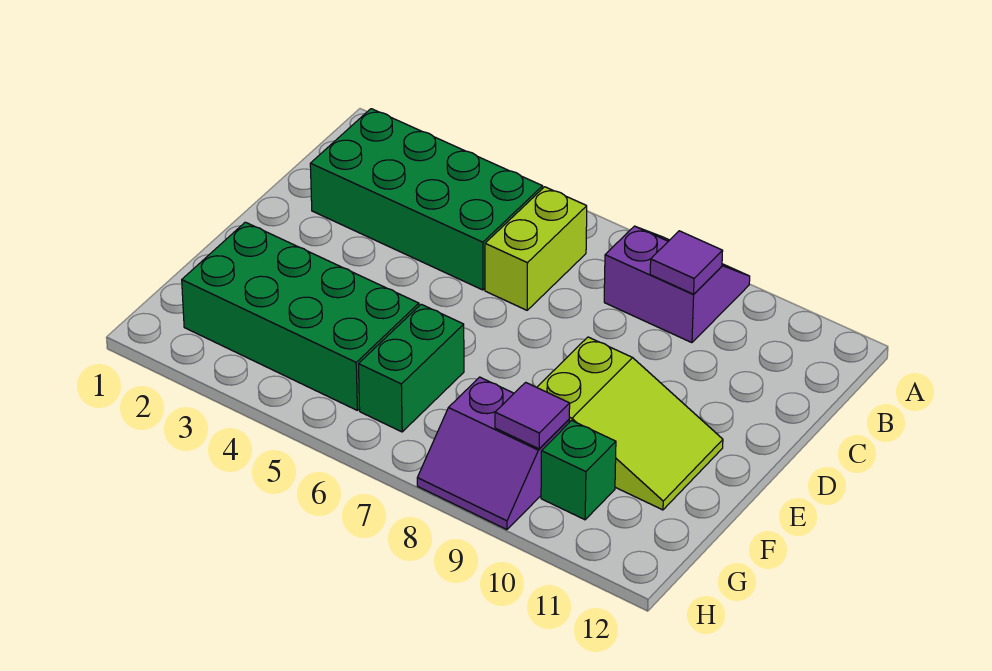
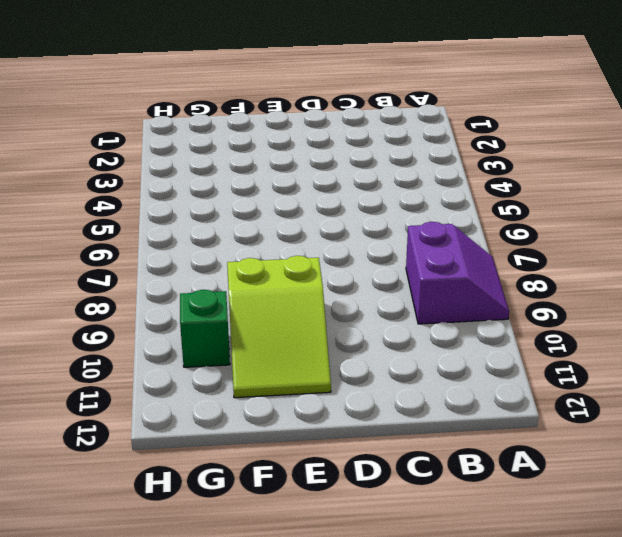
none -> green brick B2:C5 level 1
none -> lime brick B6:C6 level 1

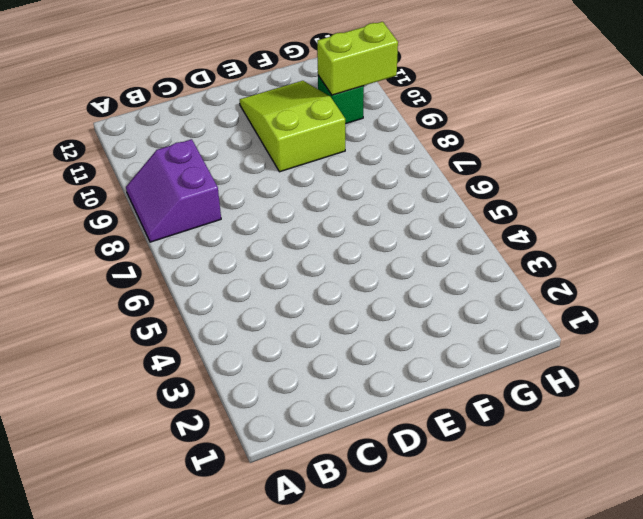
lime brick G10:H10 level 2 -> lime brick B6:C6 level 1
none -> green brick B2:C5 level 1
none -> green brick F2:G5 level 1

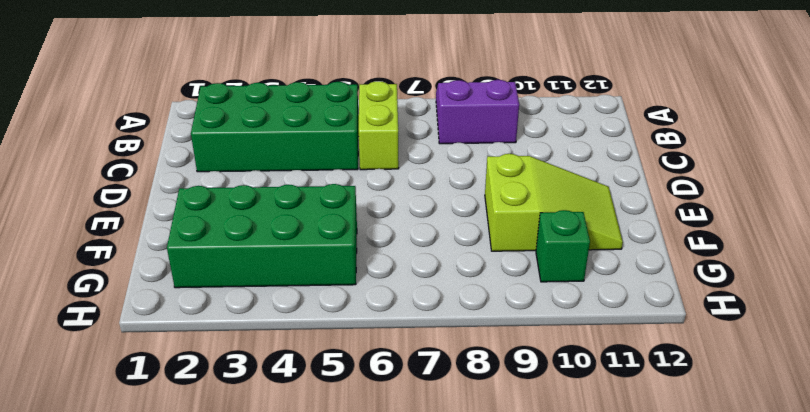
none -> green brick F6:G6 level 1
none -> purple slope G8:H9 level 1 top G

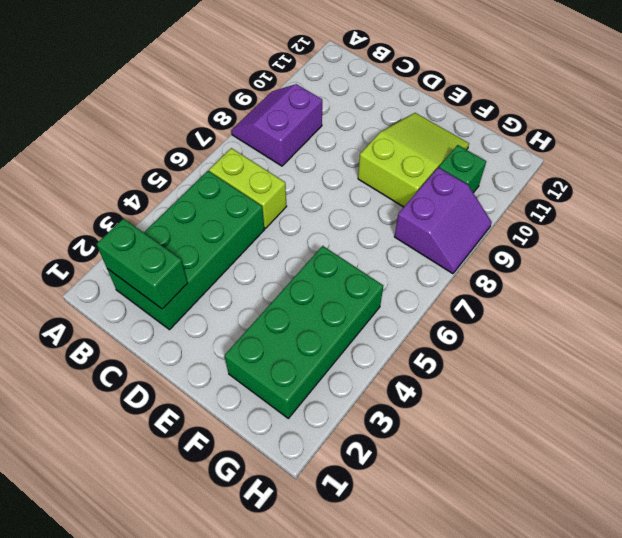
green brick B2:C2 level 2 -> green brick F6:G6 level 1
none -> purple tile B9 level 2
none -> purple tile G9 level 2

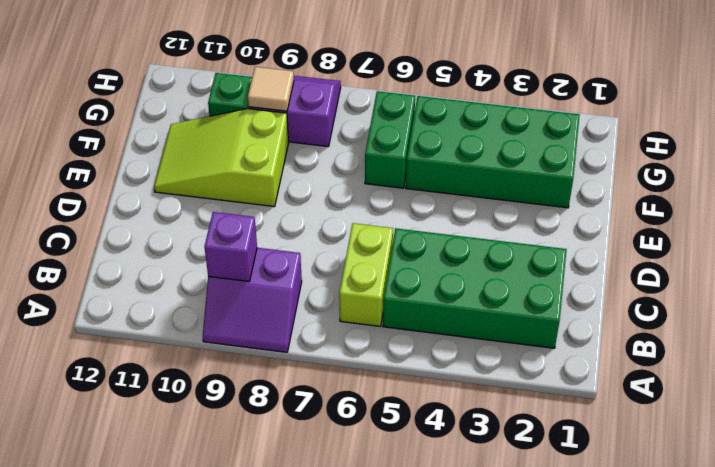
purple brick B9 level 2 -> purple tile B9 level 2
tan tile G9 level 2 -> purple tile G9 level 2

